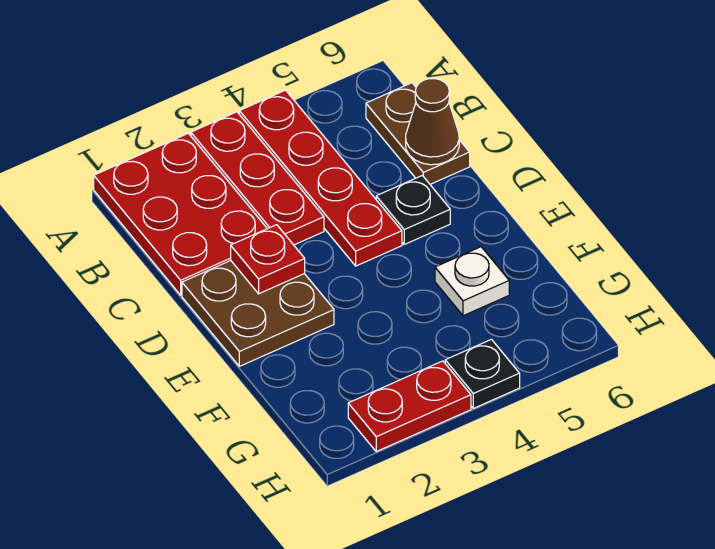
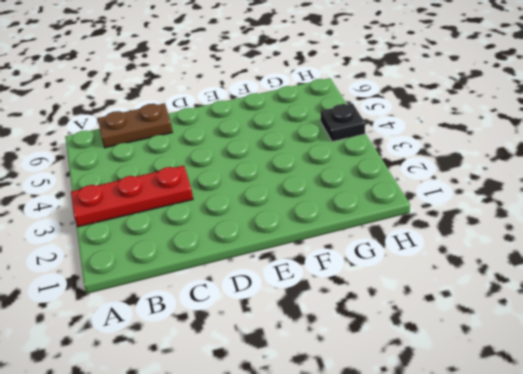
none -> red plate A1:C2 level 1
none -> red plate A4:D4 level 1

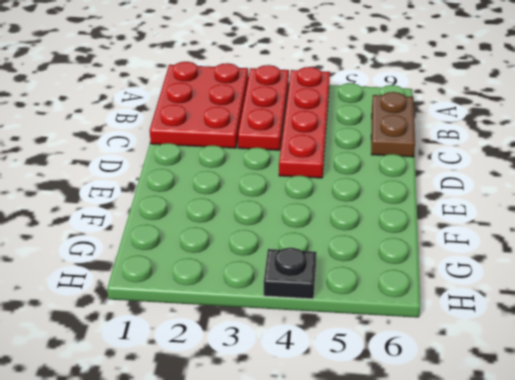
none -> brown plate D1:E2 level 1
none -> black plate D5 level 1

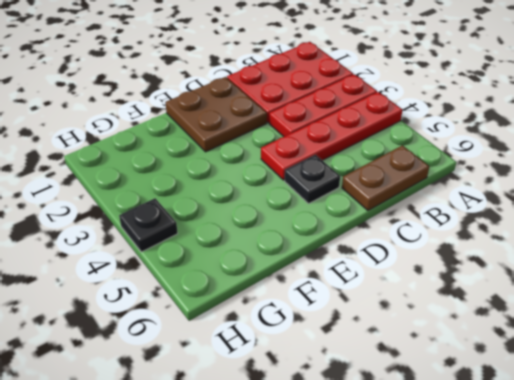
none -> white plate F5 level 1
none -> red plate H2:H3 level 1

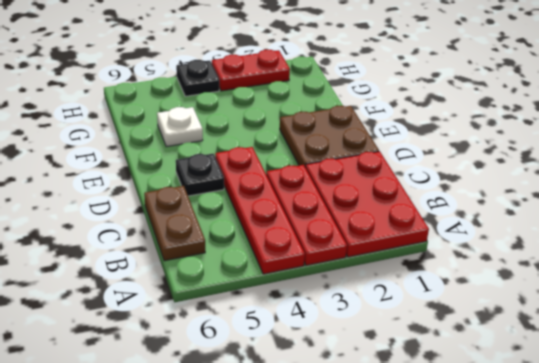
none -> brown cone C6 level 2
none -> red plate D2 level 2

